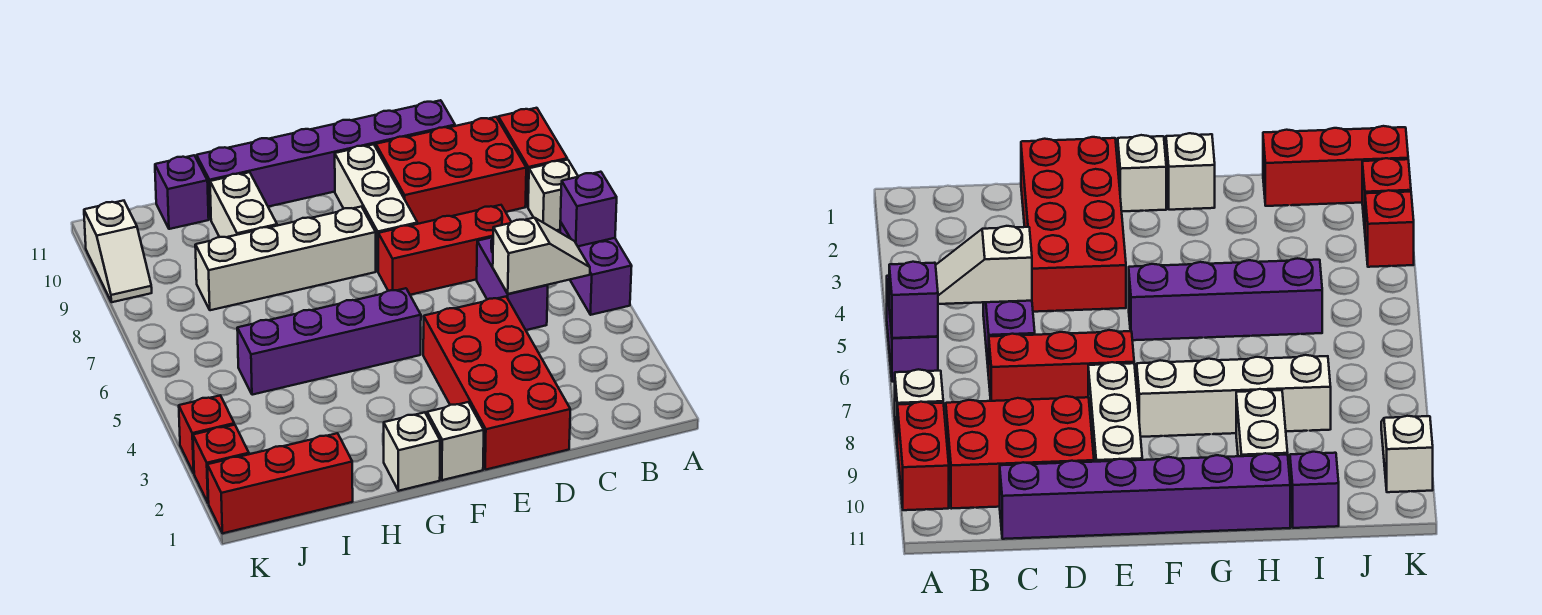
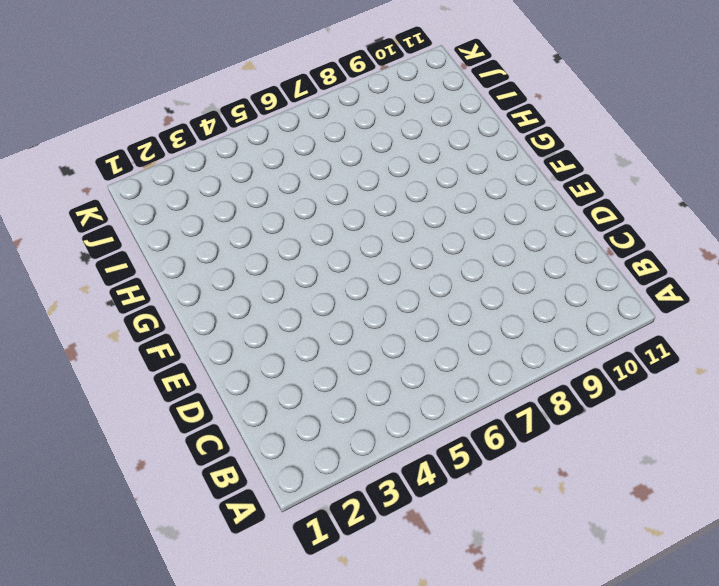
none -> purple brick A5:A6 level 1
none -> white brick A8 level 1
none -> red brick A9:A10 level 1

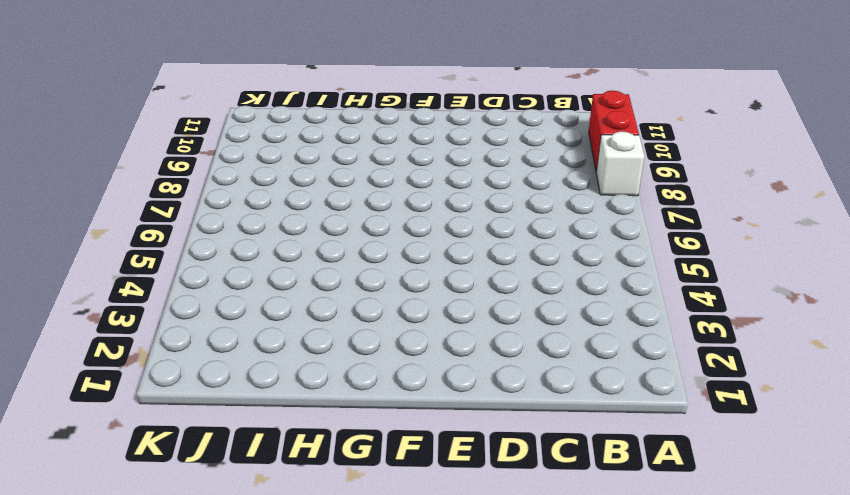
none -> purple brick A5:A6 level 1
none -> red brick B9:D10 level 1
none -> purple brick C5:C6 level 1

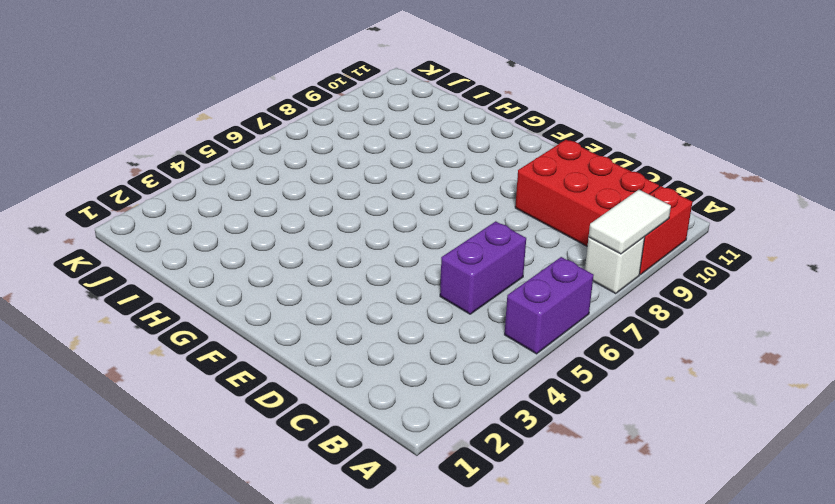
white tile A8:A9 level 2 -> none
none -> red brick C7:E7 level 1
none -> purple brick C11:H11 level 1
none -> red brick D1:E4 level 1

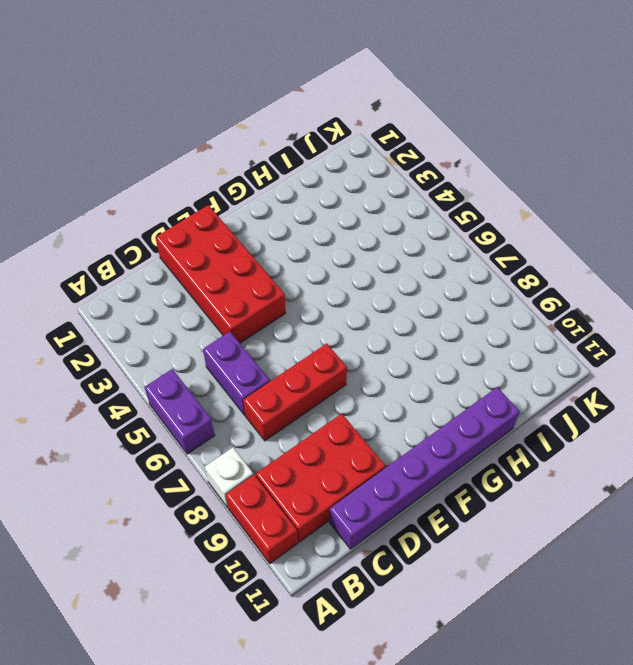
none -> white brick E8:E10 level 1
none -> white brick F1 level 1
none -> purple brick F5:I5 level 1

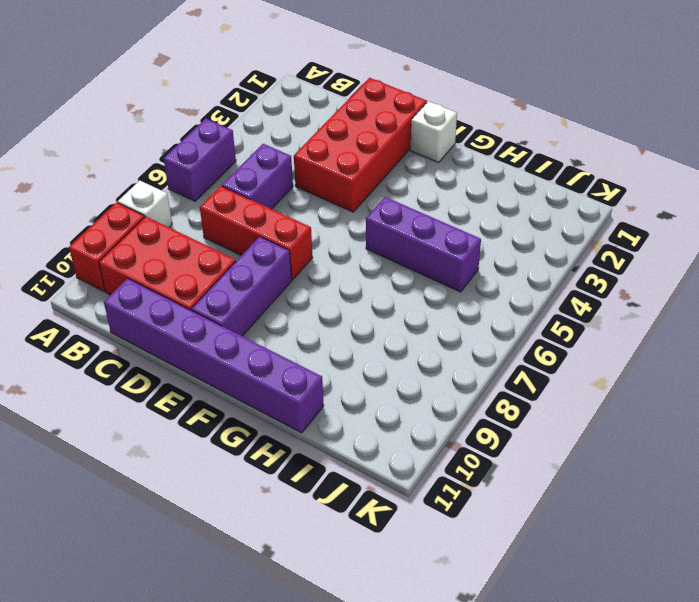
purple brick E8:E10 level 1 -> white brick E8:E10 level 1
purple brick G5:I5 level 1 -> purple brick F5:I5 level 1
none -> white brick F8:I8 level 1
none -> white brick G1 level 1
none -> white brick H9:H10 level 1

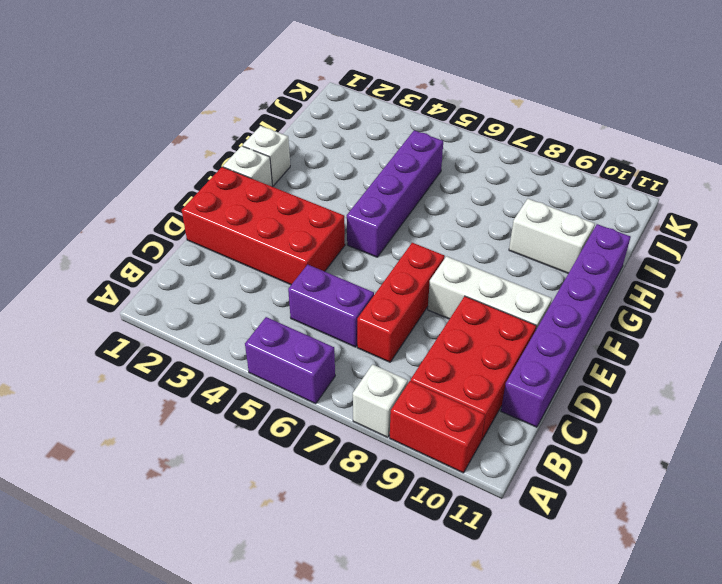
none -> white brick F8:I8 level 1
none -> red brick I1:K1 level 1
none -> purple brick I11 level 1

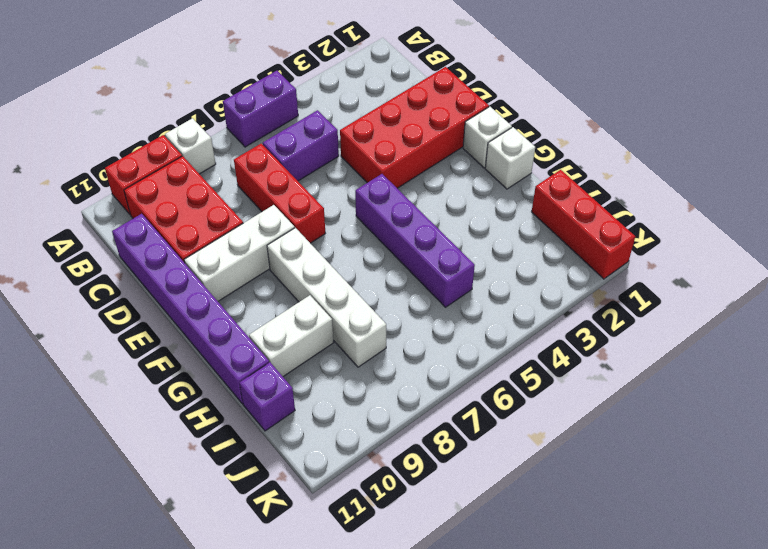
none -> red brick K2 level 1
none -> red brick K3 level 1
none -> white slope K9:K10 level 1 top 10

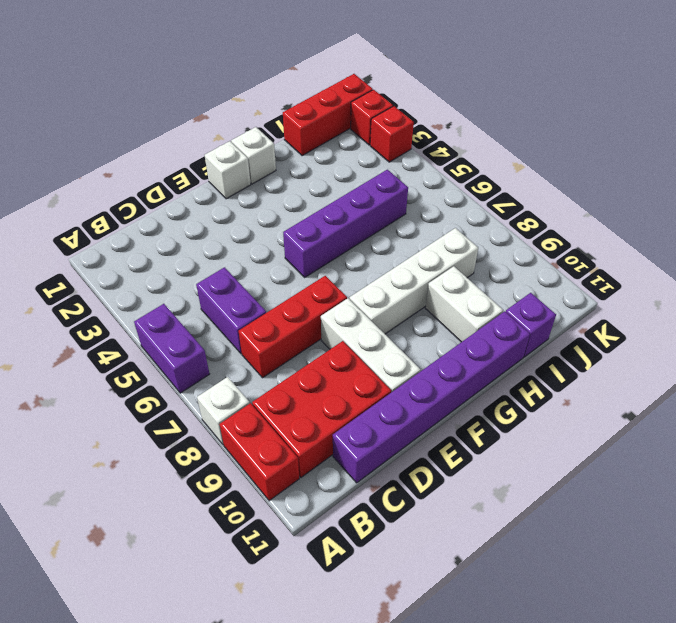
none -> red brick D1:E4 level 1
none -> white slope K9:K10 level 1 top 10
none -> purple brick A6 level 2

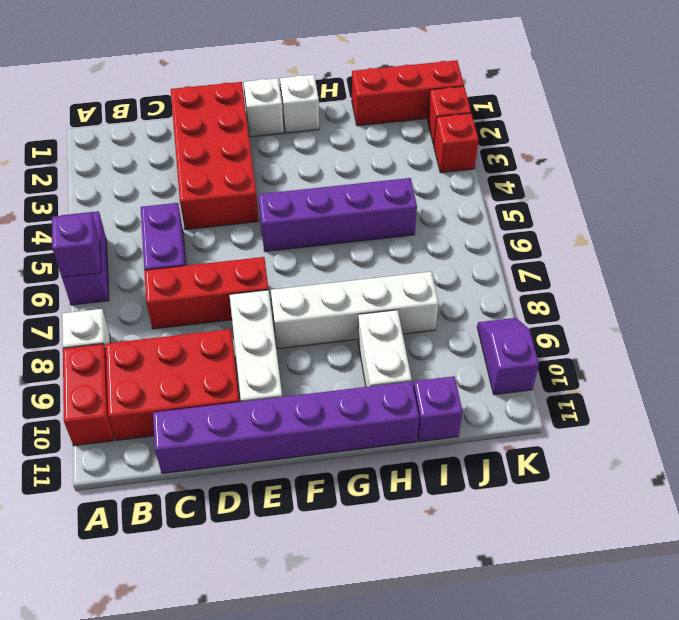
purple slope K9:K10 level 1 top 10 -> white slope K9:K10 level 1 top 10
none -> white slope B5:C5 level 2 top C

